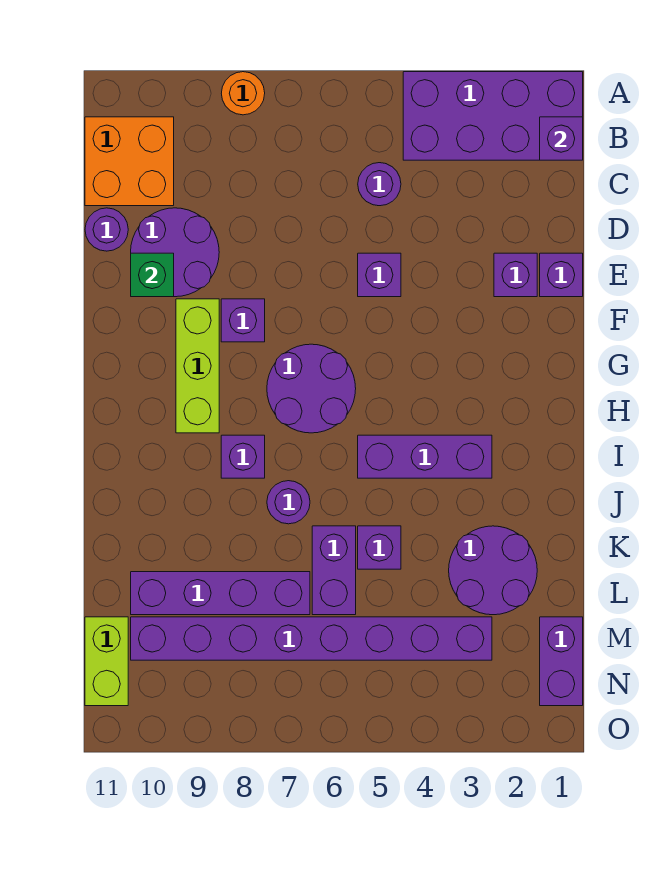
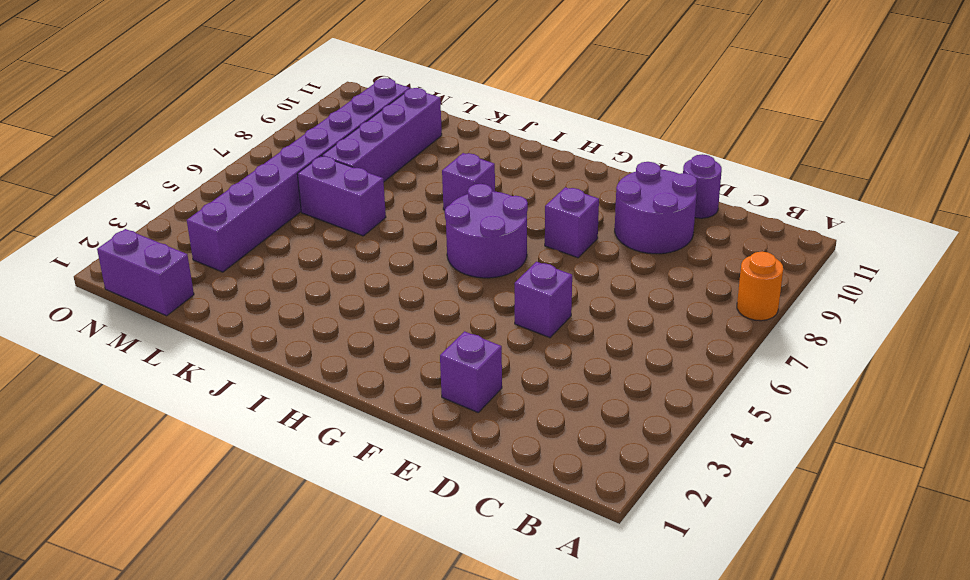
none -> purple brick A1:B4 level 1
none -> orange brick B10:C11 level 1
none -> purple round brick C5 level 1

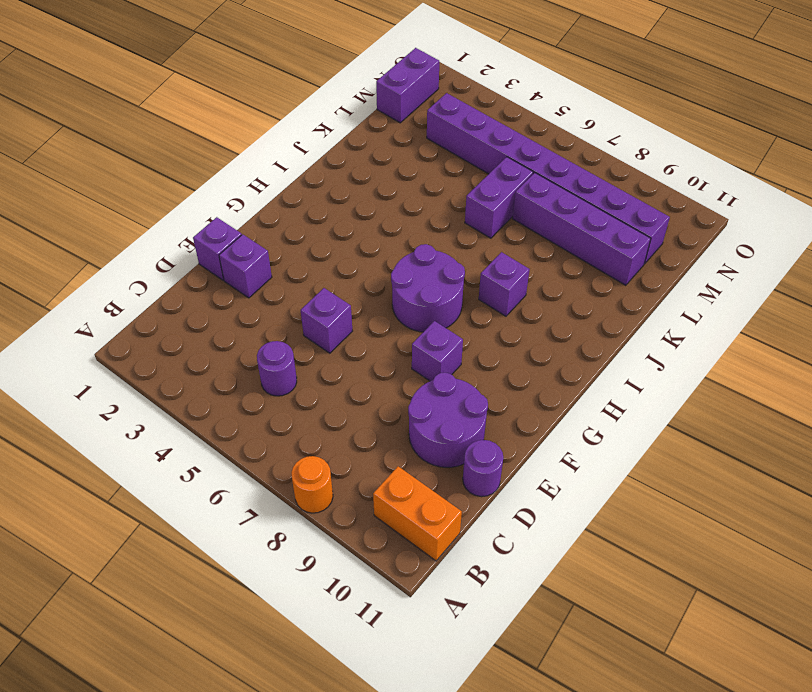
orange brick B10:B11 level 1 -> orange brick B10:C11 level 1
none -> purple brick A1:B4 level 1
none -> lime brick F9:H9 level 1
none -> purple brick I3:I5 level 1

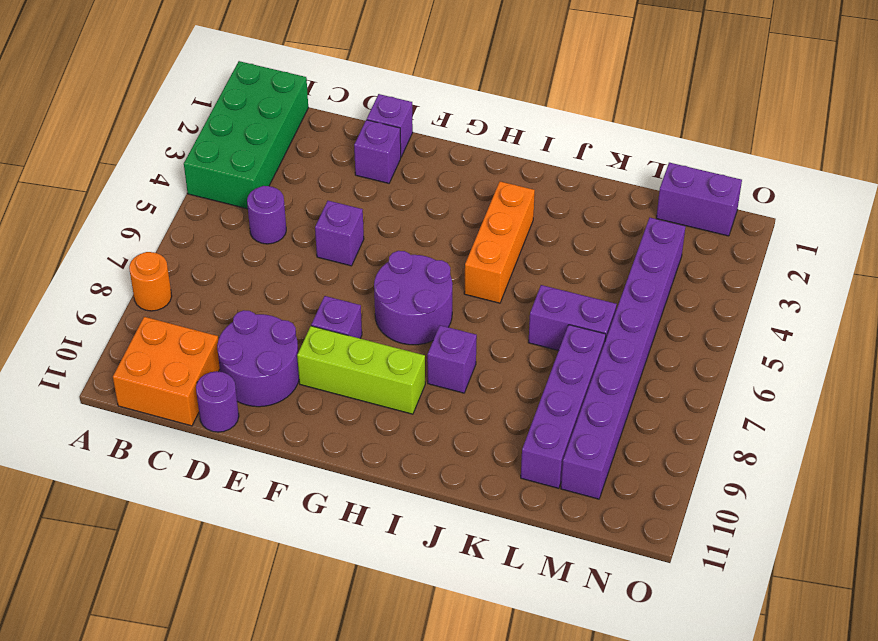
green brick A1:B4 level 1 -> purple brick A1:B4 level 1
orange brick I3:I5 level 1 -> purple brick I3:I5 level 1
none -> purple round brick J7 level 1
none -> purple round brick K2:L3 level 1
none -> purple brick K5 level 1

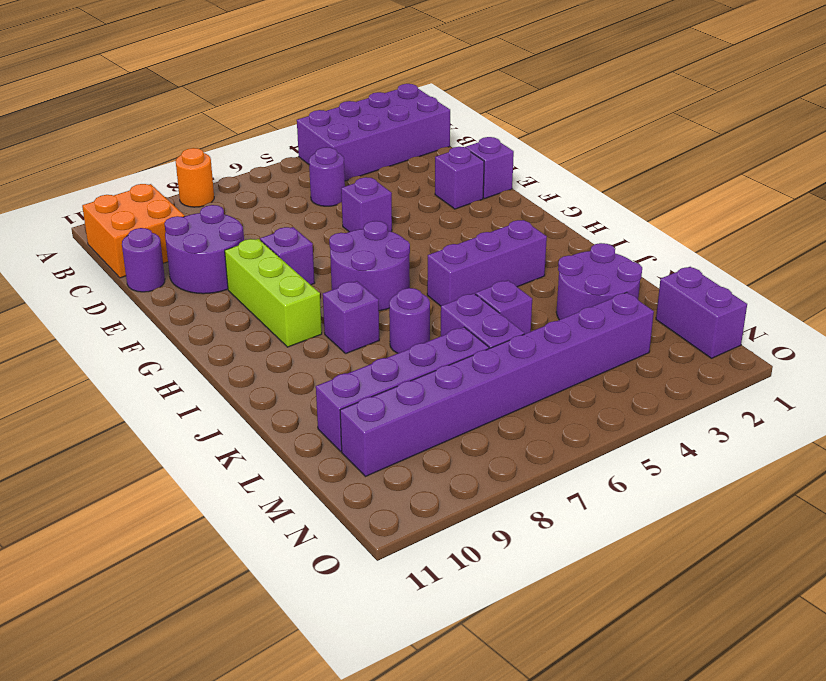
none -> lime brick M11:N11 level 1
none -> purple brick B1 level 2
none -> green brick E10 level 2

